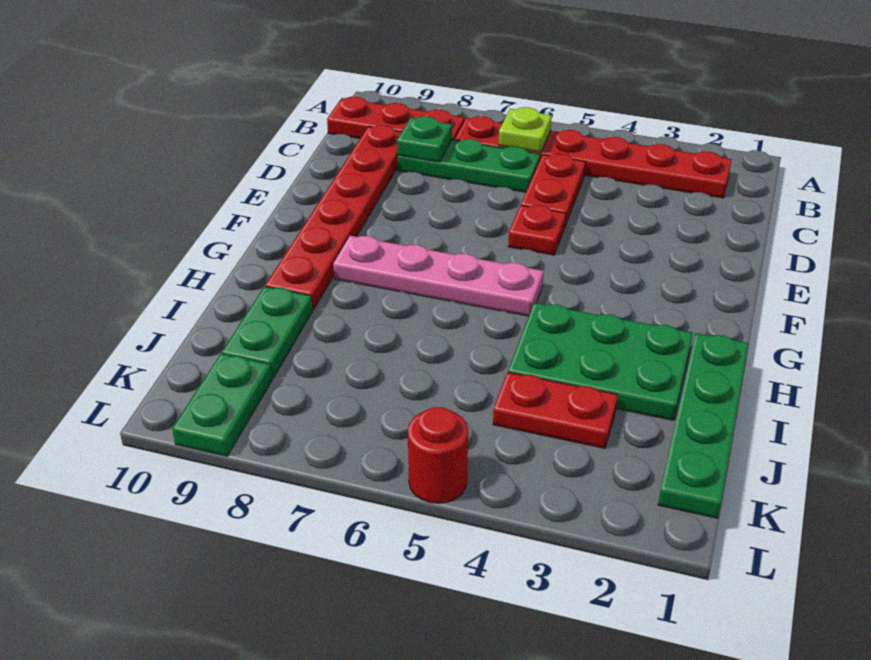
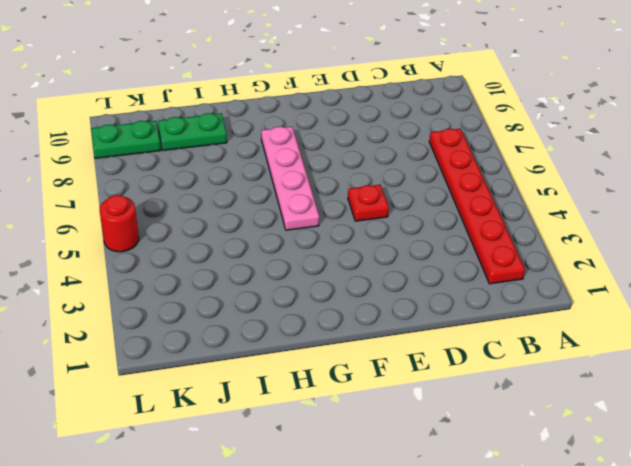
none -> red plate B8:B10 level 1
none -> red plate C5:D5 level 1
none -> green plate C6:C8 level 1

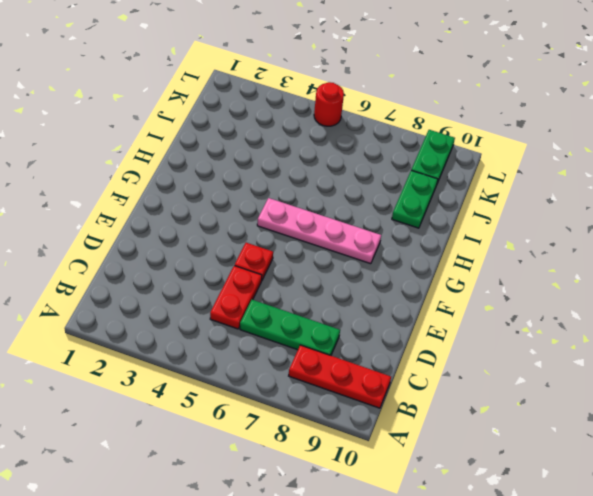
none -> red plate B2:B7 level 1
none -> red plate C9:H9 level 1
none -> green plate H1:K1 level 1

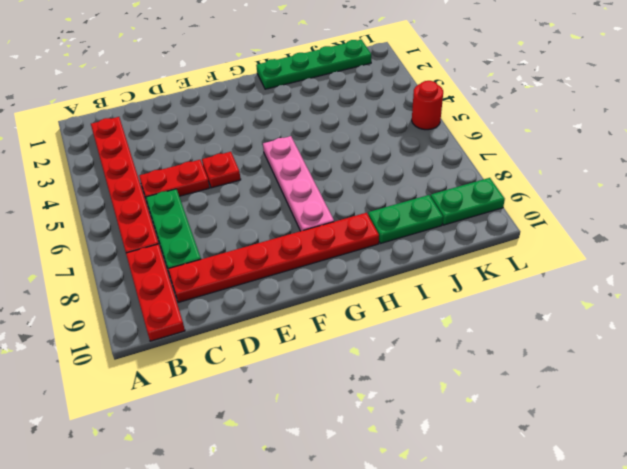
none -> green plate H2:I4 level 1
none -> red plate J3:J4 level 1
none -> lime plate B6 level 2

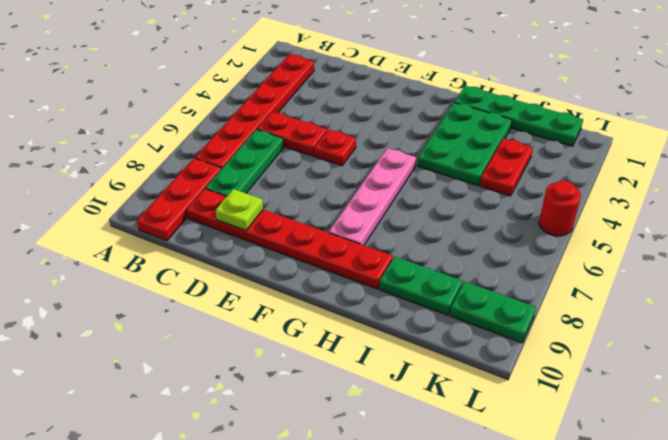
lime plate D9 level 2 -> lime plate B6 level 2
none -> green plate C8 level 2

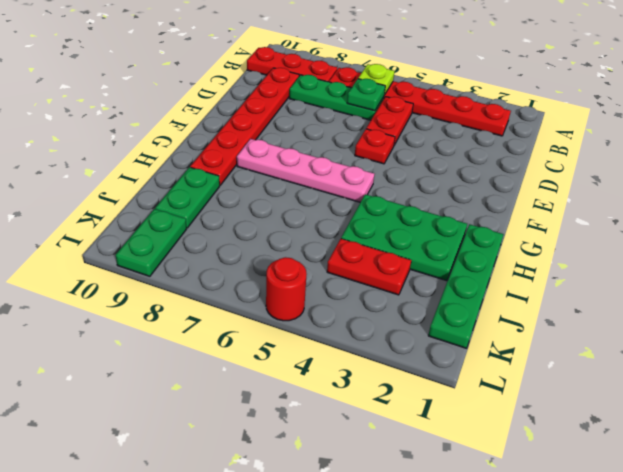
green plate C6 level 2 -> green plate C8 level 2

